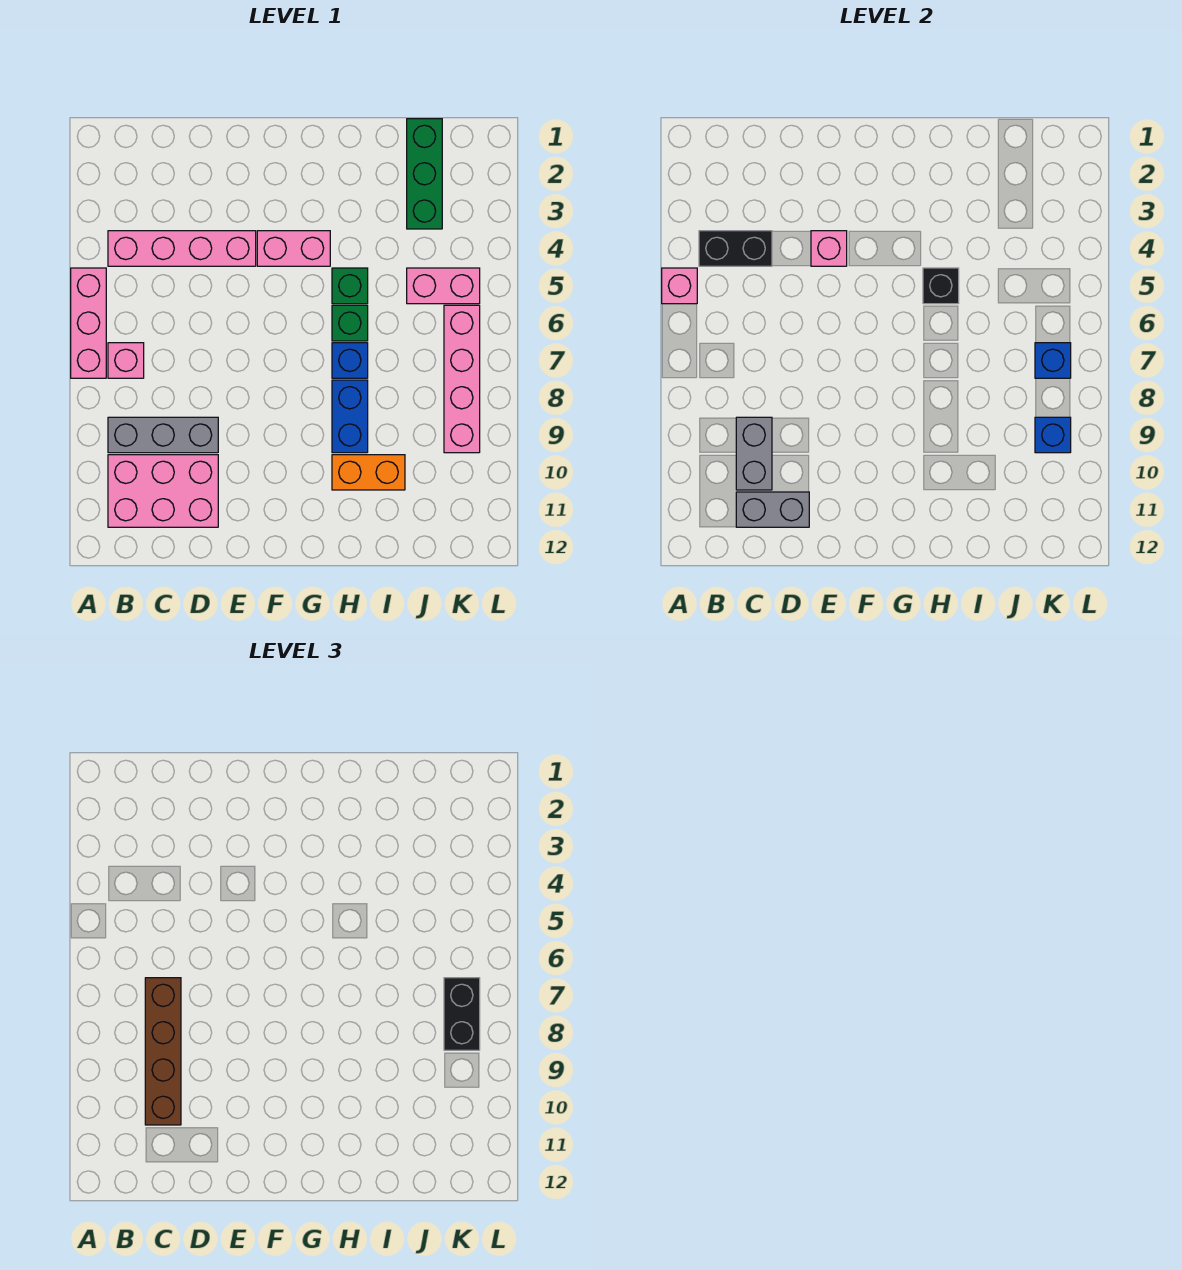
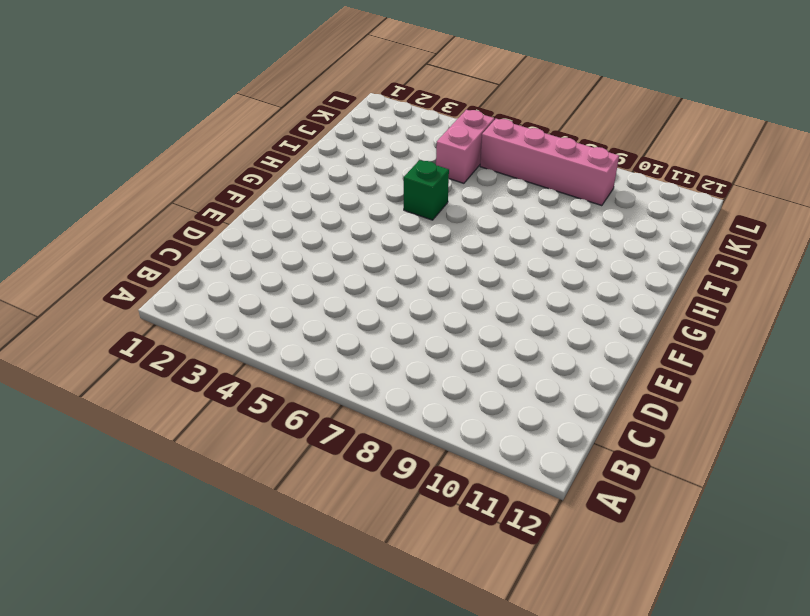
none -> pink brick A5:A7 level 1
none -> pink brick B4:E4 level 1
none -> pink brick B7 level 1

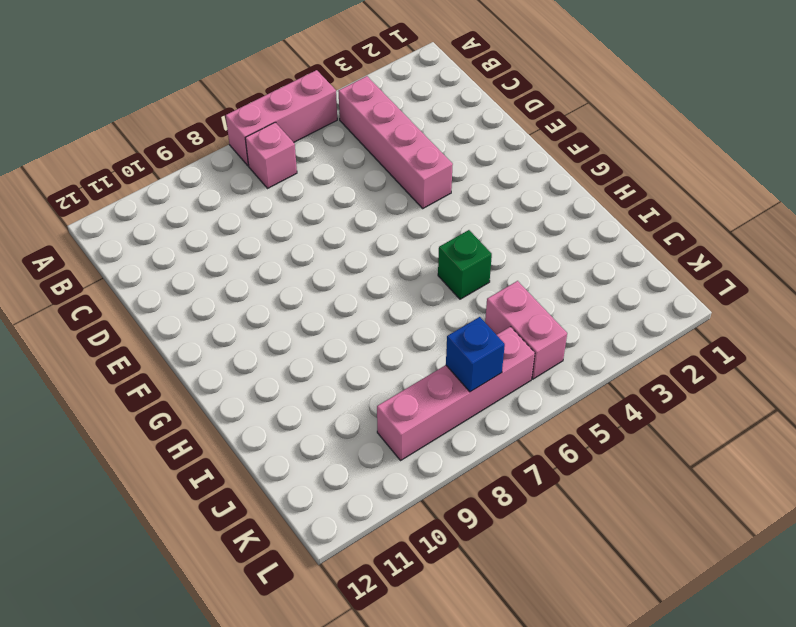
none -> grey brick B9:D9 level 1
none -> pink brick B10:D11 level 1
none -> pink brick F4:G4 level 1

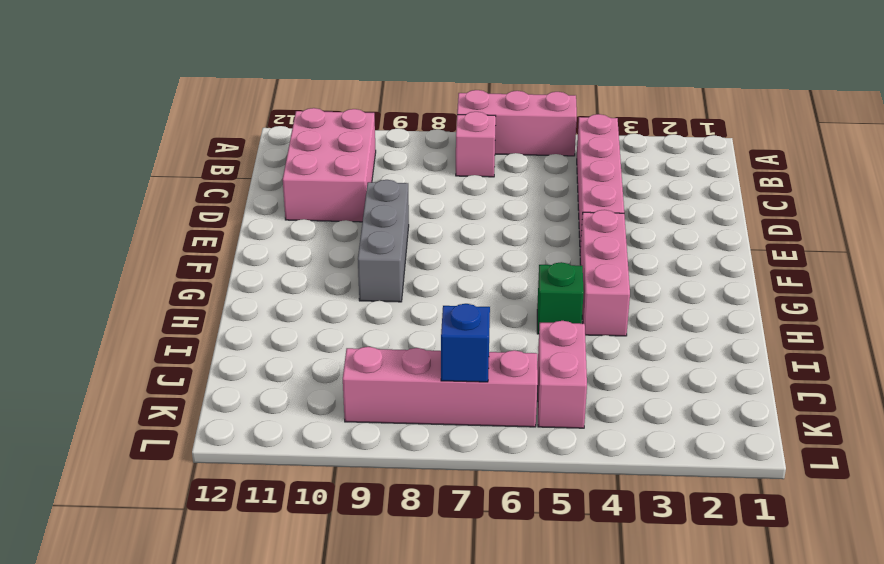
grey brick E9:G9 level 1 -> grey brick B9:D9 level 1
pink brick F4:H4 level 1 -> pink brick F4:G4 level 1
none -> green brick H6 level 1
none -> blue brick H7 level 1
none -> blue brick H8:H9 level 1

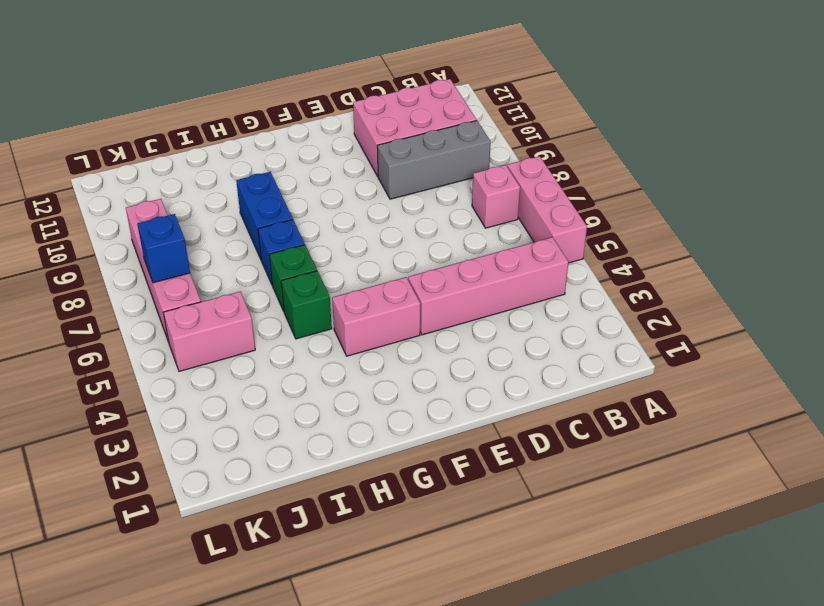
none -> orange brick H10:I10 level 1
none -> green brick J1:J3 level 1
none -> pink brick A5 level 2

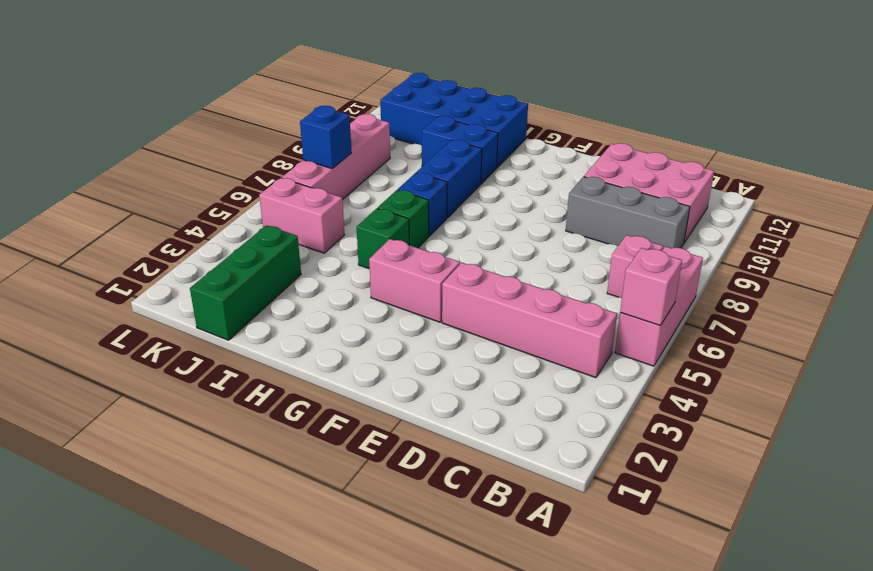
blue brick H10:I10 level 1 -> orange brick H10:I10 level 1
blue brick H11:K12 level 1 -> none
none -> black brick B4:C4 level 2
none -> grey brick C9:C10 level 2
none -> grey brick C11:D11 level 2

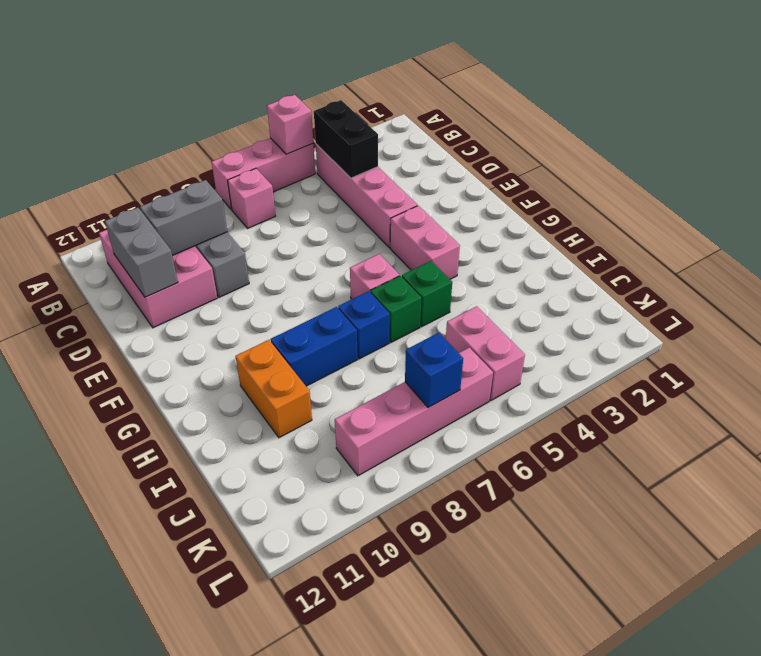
pink brick G6 level 1 -> pink brick E4 level 2
none -> green brick J1:J3 level 1
none -> black brick H5 level 2
none -> blue brick K9 level 2

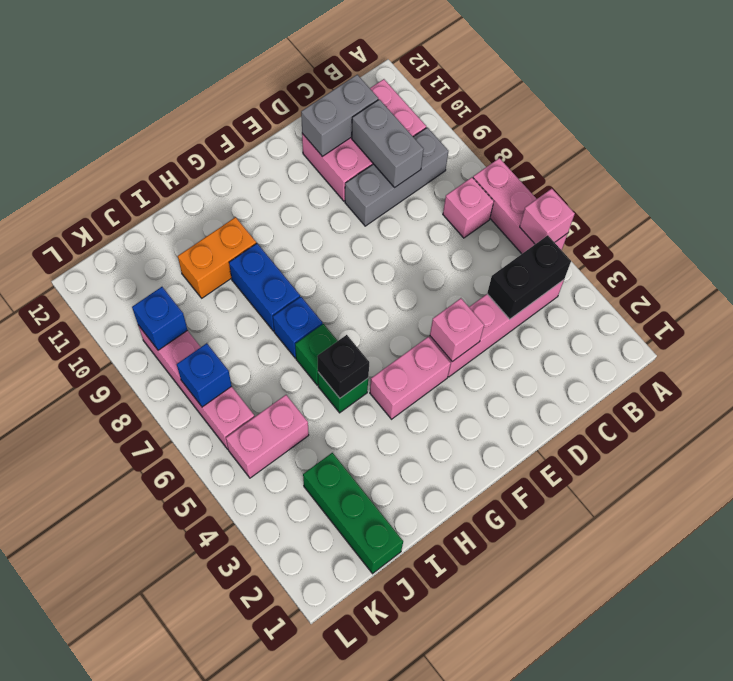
none -> brown brick C7:C10 level 3
none -> black brick K7:K8 level 3

